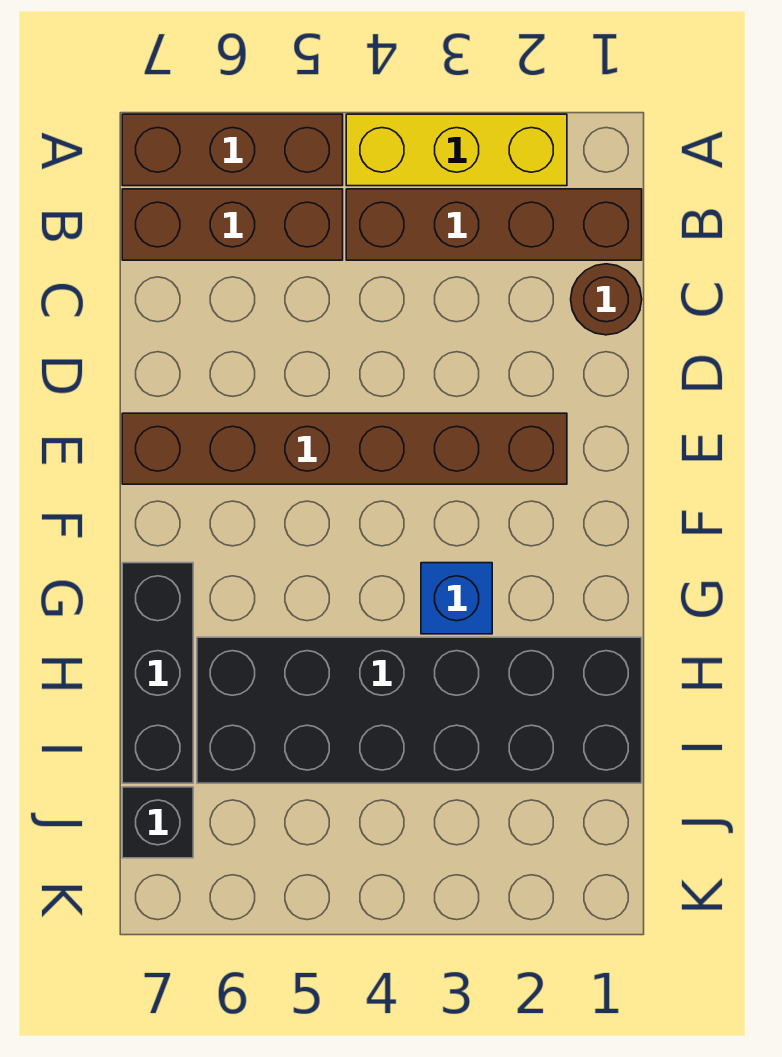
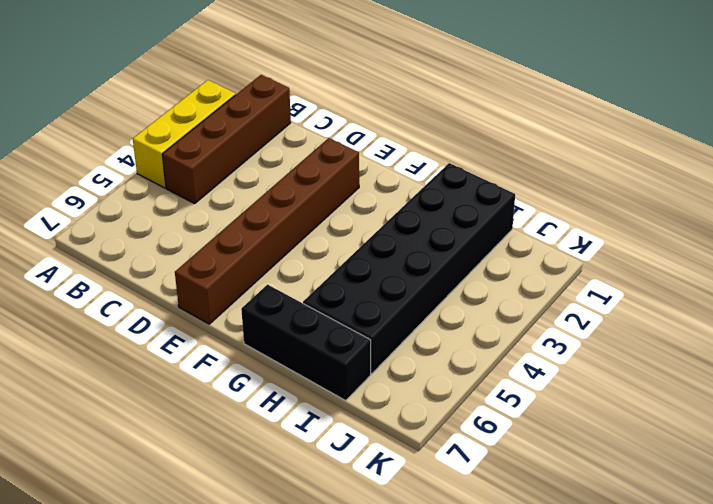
none -> brown brick A5:A7 level 1
none -> brown brick B5:B7 level 1

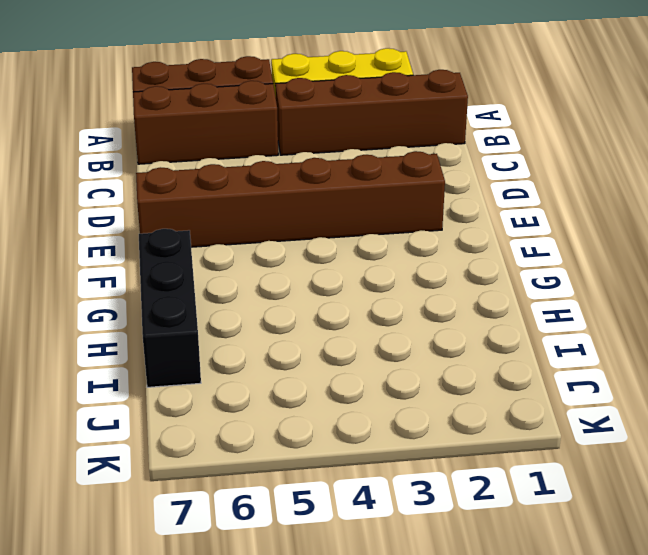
none -> brown round brick C1 level 1
none -> blue brick G3 level 1

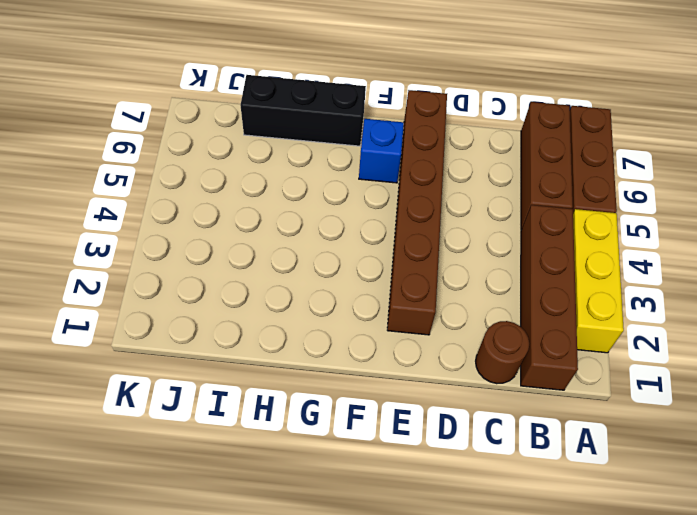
blue brick F6 level 1 -> blue brick G3 level 1
none -> black brick H1:I6 level 1
none -> black brick J7 level 1

